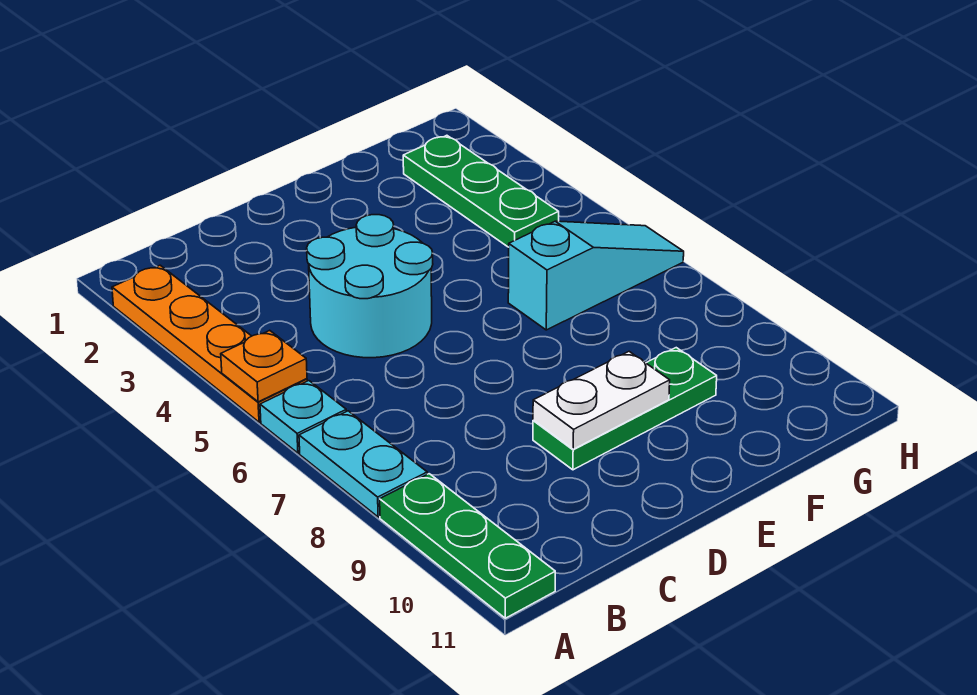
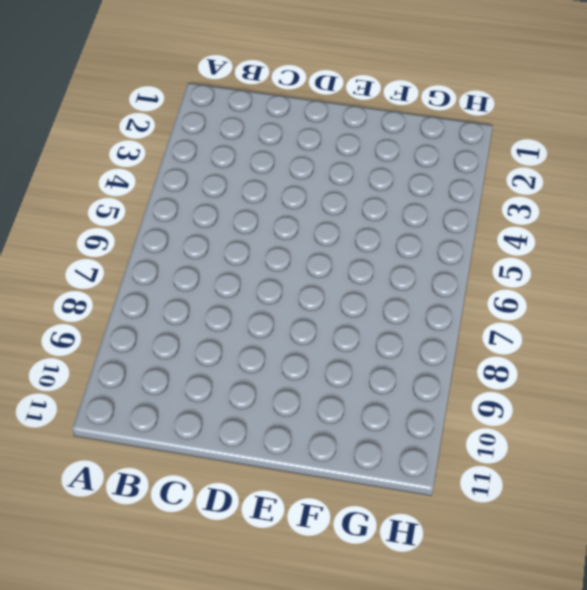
none -> orange plate A2:A5 level 1
none -> cyan plate A6 level 1

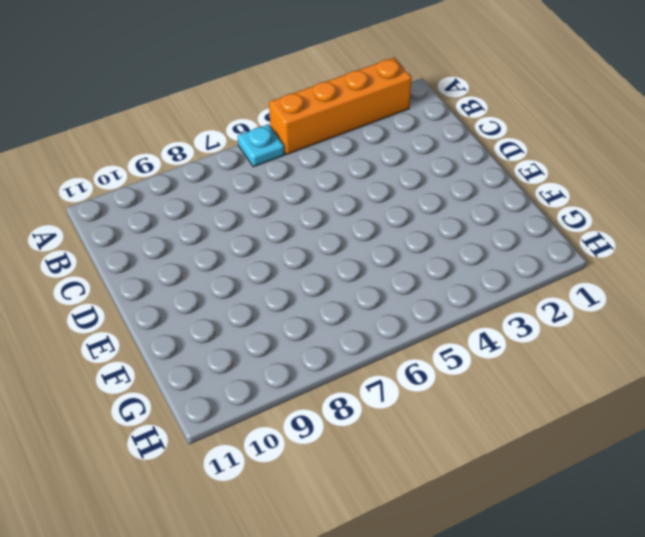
orange brick A2:A5 level 1 -> orange plate A2:A5 level 1
none -> cyan plate A7:A8 level 1
none -> green plate A9:A11 level 1

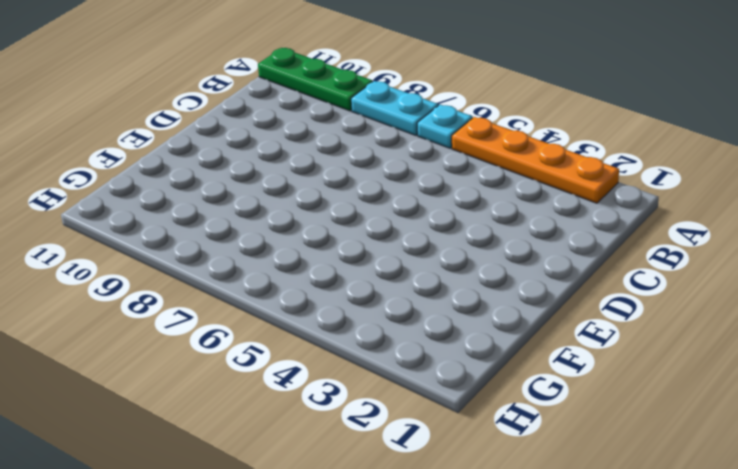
none -> cyan round brick C4:D5 level 1
none -> green plate D9:F9 level 1

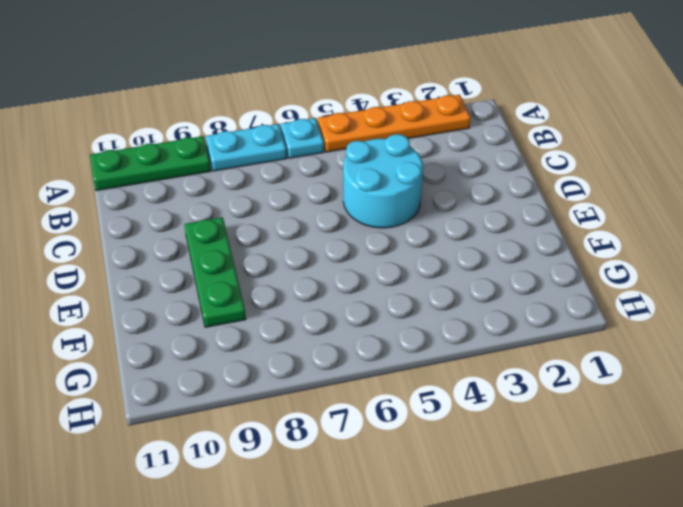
none -> cyan slope F6:H6 level 1 top F
none -> green plate G2:G4 level 1

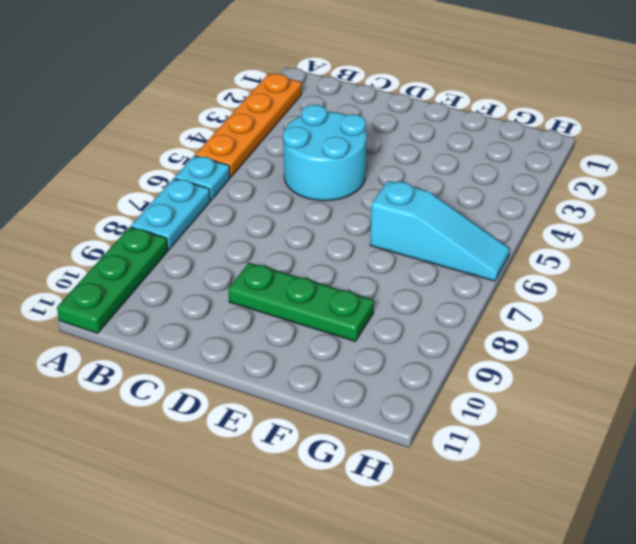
none -> green plate G2:G4 level 1
none -> orange plate A5 level 2

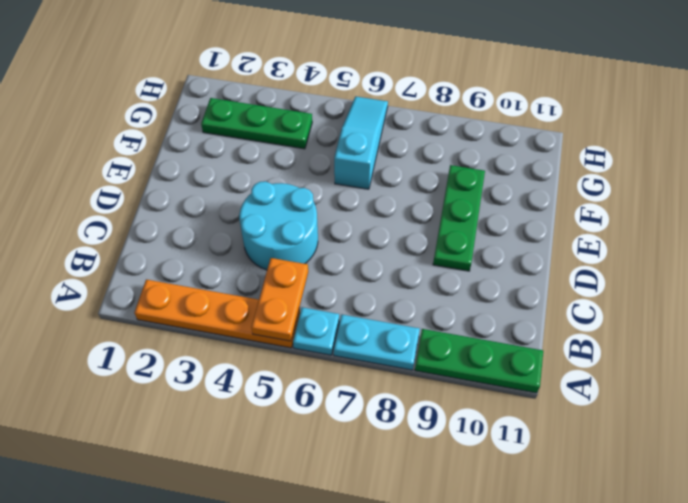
orange plate A5:B5 level 2 -> orange plate A5 level 2
none -> white plate D9:E9 level 2

